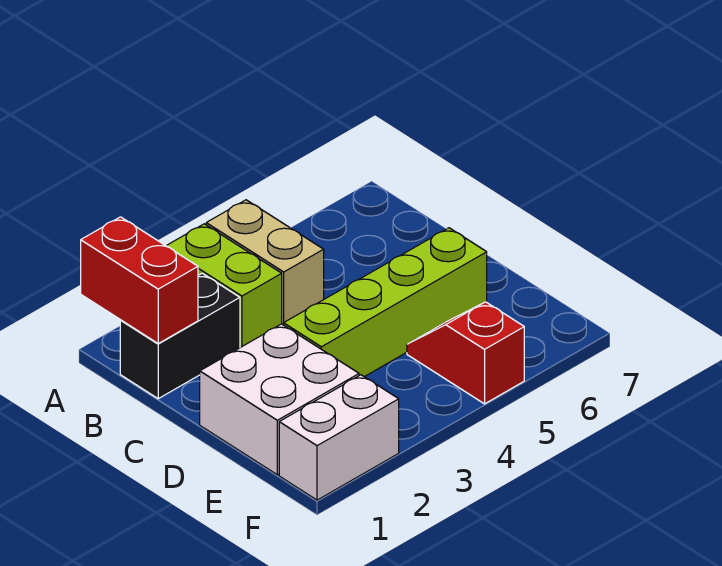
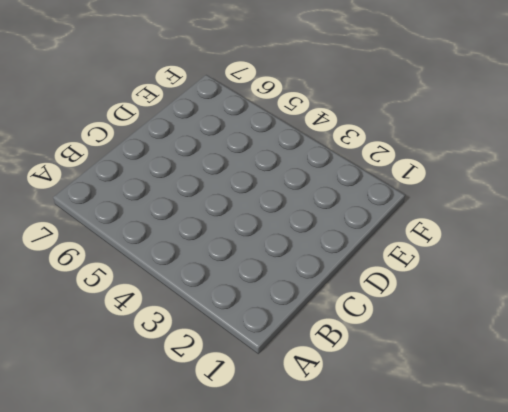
none -> lime brick A3:B3 level 1
none -> tan brick A4:B4 level 1

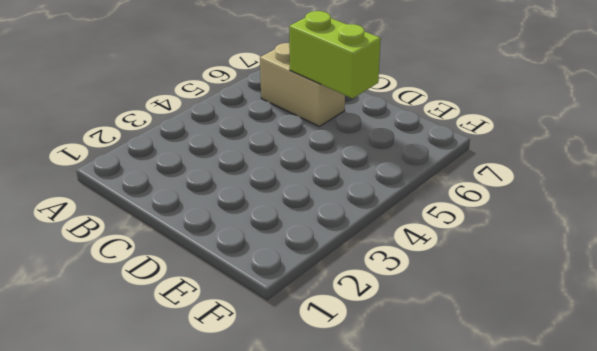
tan brick B6:C6 level 1 -> tan brick A4:B4 level 1
lime brick C6:D6 level 2 -> lime brick A3:B3 level 1
none -> black brick B1:B2 level 1
none -> white brick D1:E2 level 1

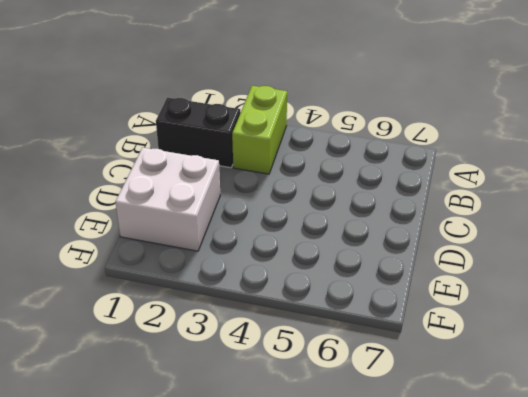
none -> tan brick A4:B4 level 1
none -> lime brick D3:D6 level 1

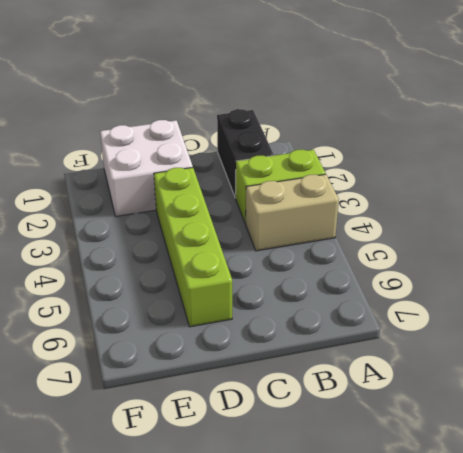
none -> red slope E5:F5 level 1 top F
none -> white brick F1:F2 level 1

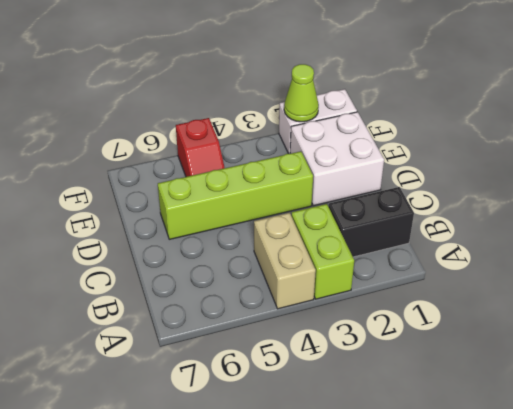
lime cone F2 level 2 -> none
none -> red brick A1:B1 level 2

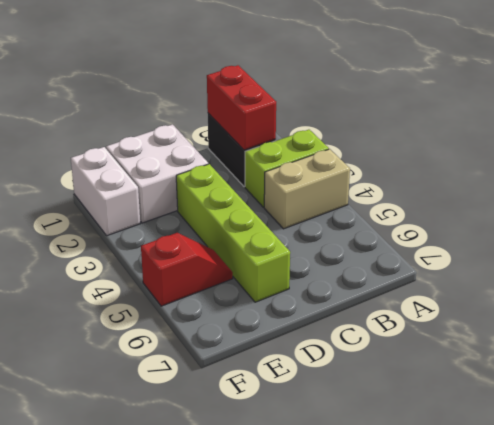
red brick B1:B2 level 2 -> red brick A1:B1 level 2

